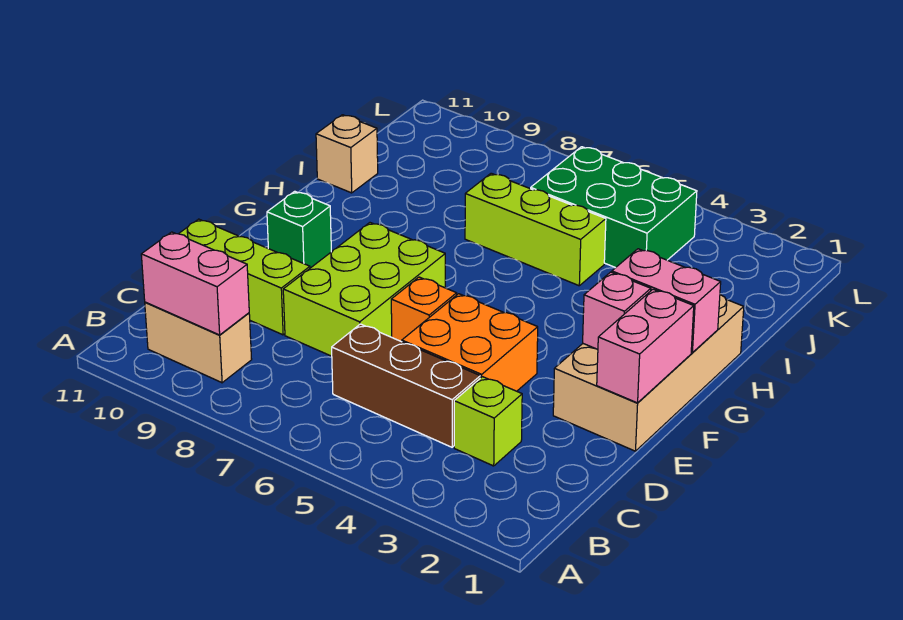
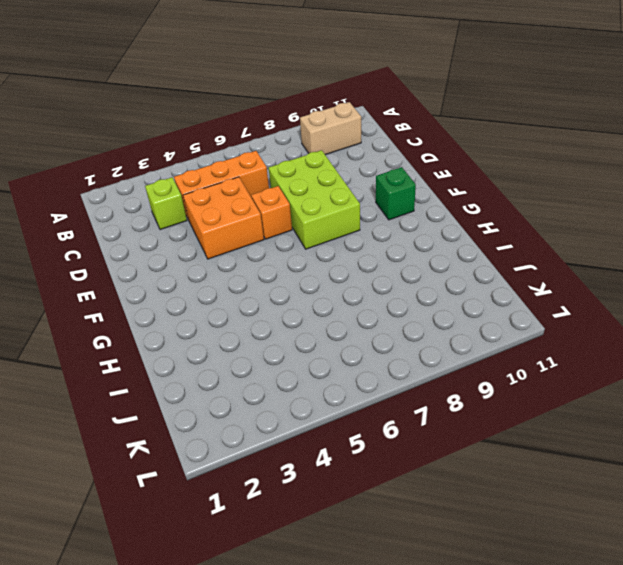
orange brick C4:C6 level 1 -> brown brick C4:C6 level 1
none -> lime brick D9:D11 level 1
none -> tan brick E1:H2 level 1
none -> lime brick I5:I7 level 1

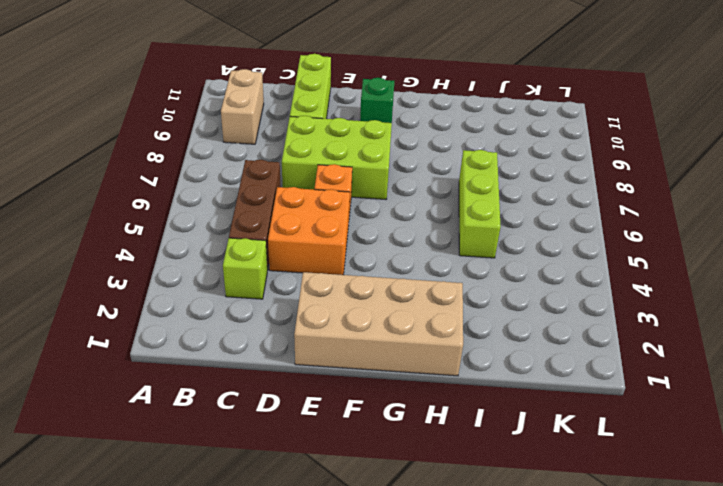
none -> tan brick I11 level 1
none -> green brick J4:K6 level 1
none -> pink brick B9:B10 level 2

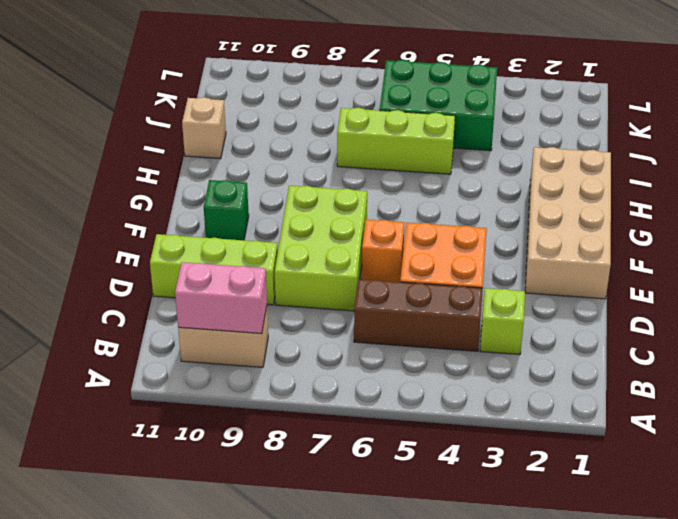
none -> pink brick E1:F1 level 2
none -> pink brick F2 level 2
none -> pink brick G1:G2 level 2

